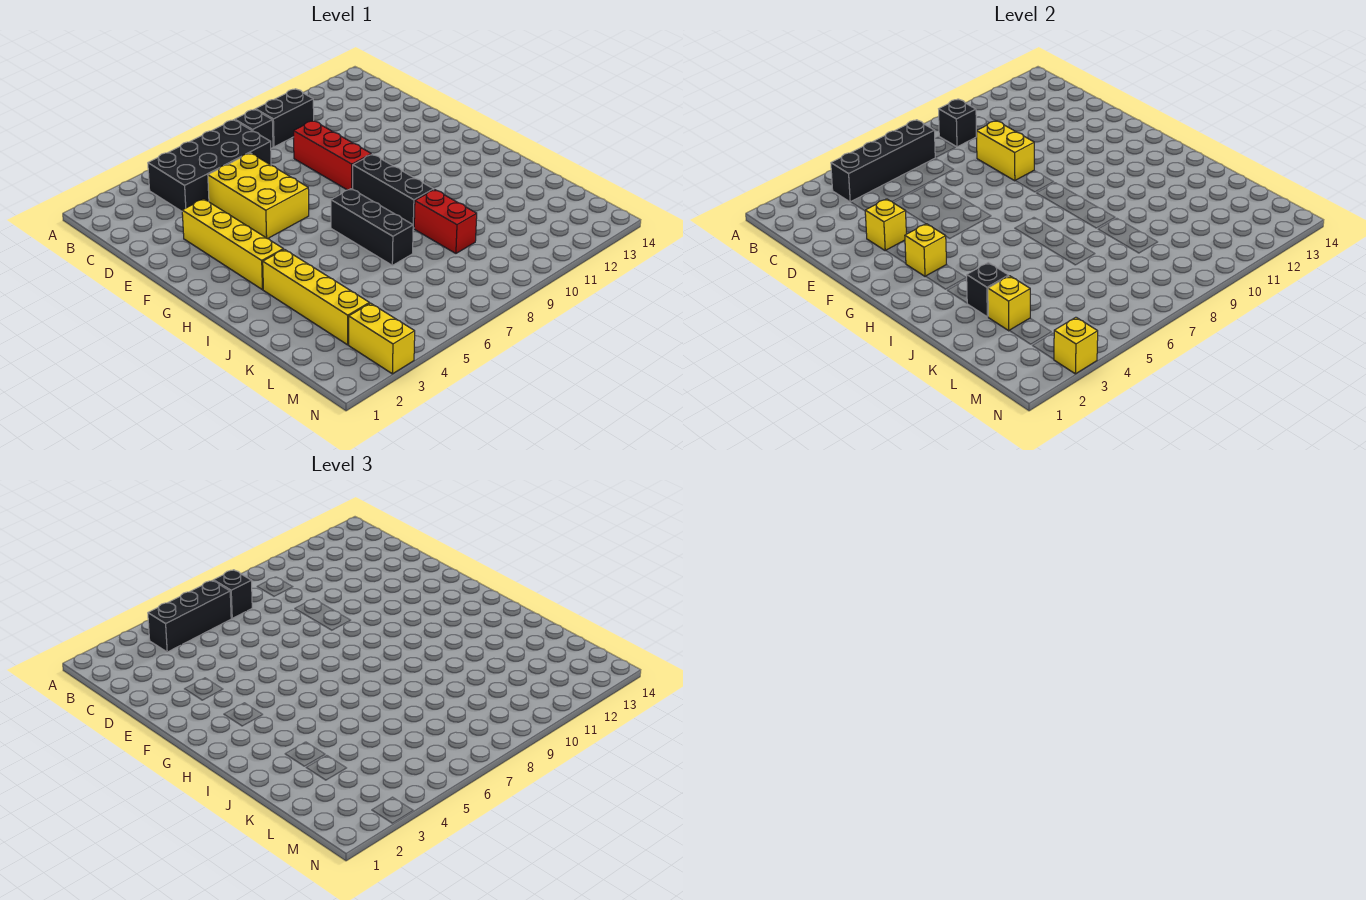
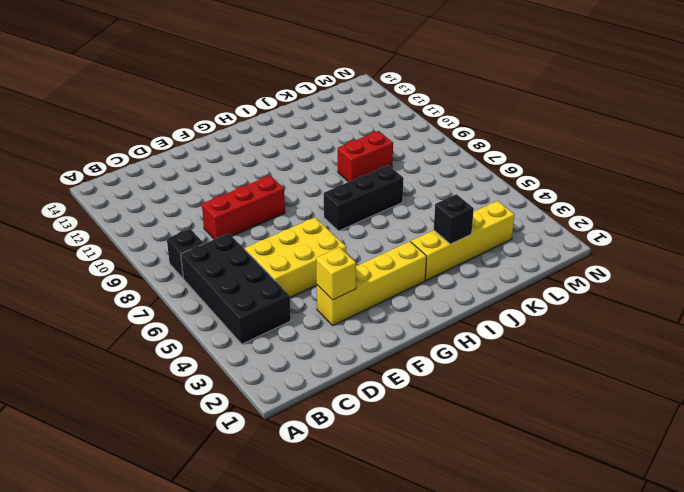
none -> black brick B9:B10 level 1
none -> black brick G9:I9 level 1
none -> yellow brick M3:N3 level 1

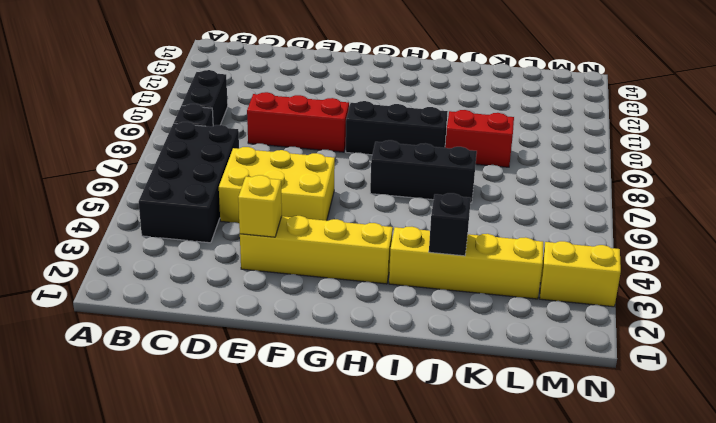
none -> black brick B4:B7 level 2
none -> black brick B9 level 2
none -> yellow brick D9:E9 level 2

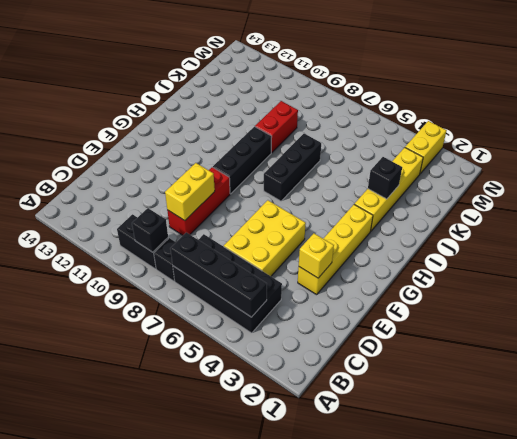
none -> yellow brick G3 level 2
none -> yellow brick K3 level 2
none -> yellow brick N3 level 2

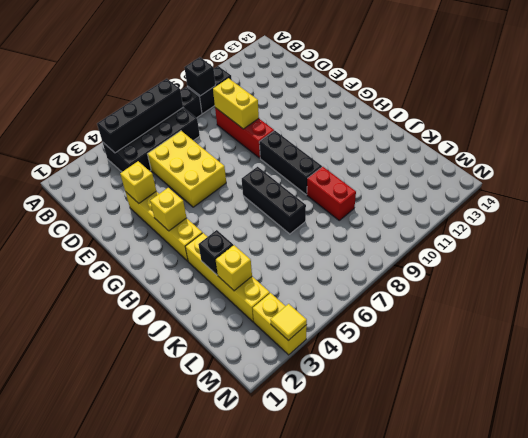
yellow tile N3 level 2 -> yellow brick N3 level 2
none -> black brick B4:B6 level 3
none -> black brick B7 level 3

